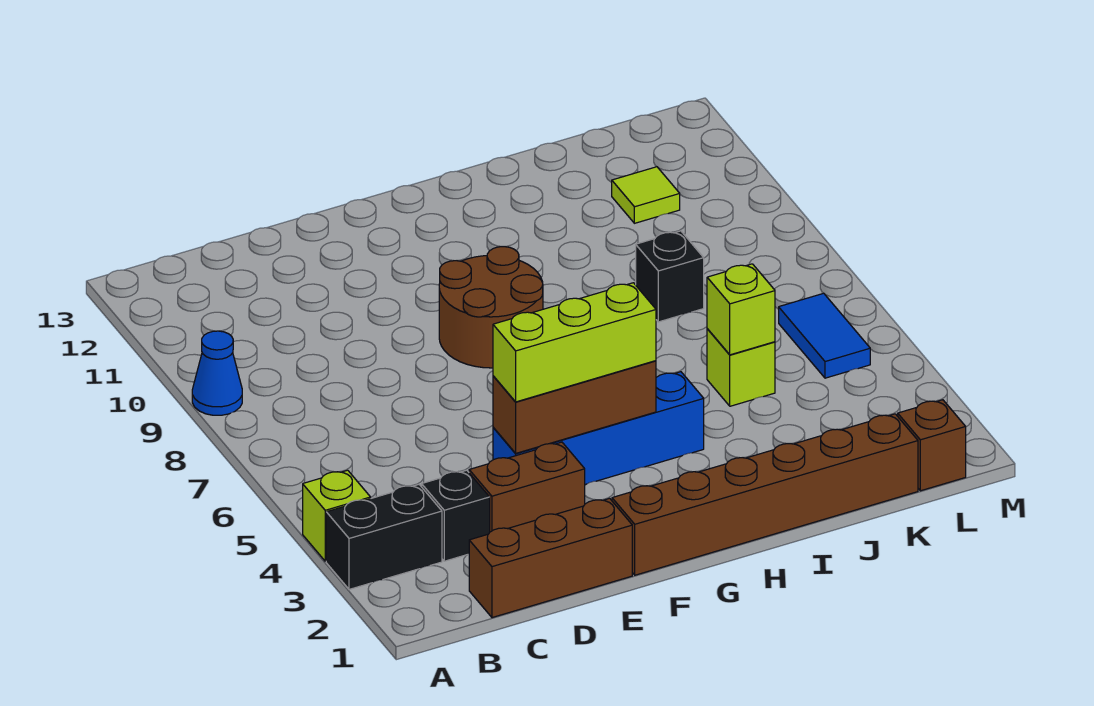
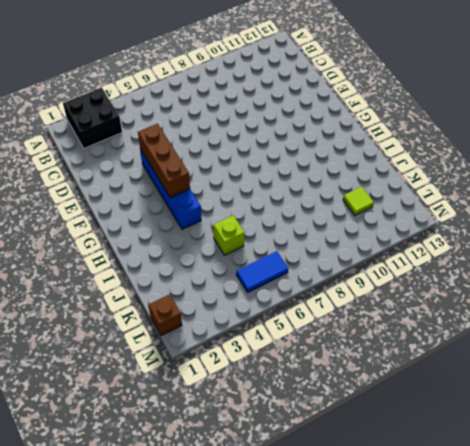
black brick A2:B3 level 1 -> black brick A3:B3 level 1
none -> lime brick A4 level 1
none -> blue cone A9 level 1
none -> brown brick C1:E1 level 1

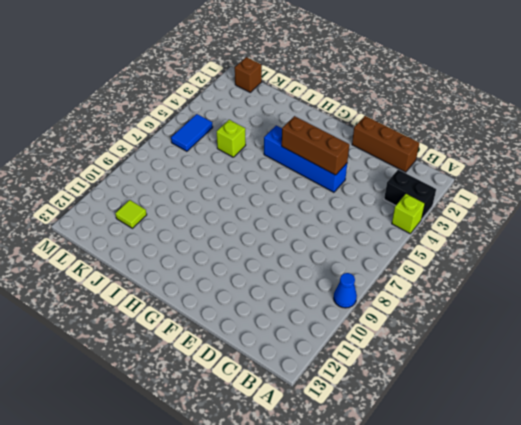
none -> black brick C3 level 1
none -> brown brick D3:E3 level 1
none -> brown brick F1:K1 level 1

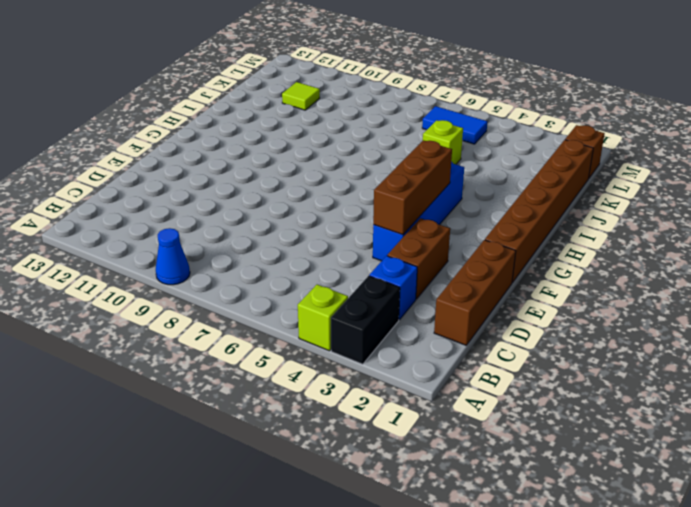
blue brick C3 level 1 -> black brick C3 level 1
none -> brown round brick F8:G9 level 1
none -> black brick J8 level 1
none -> lime brick J5 level 2

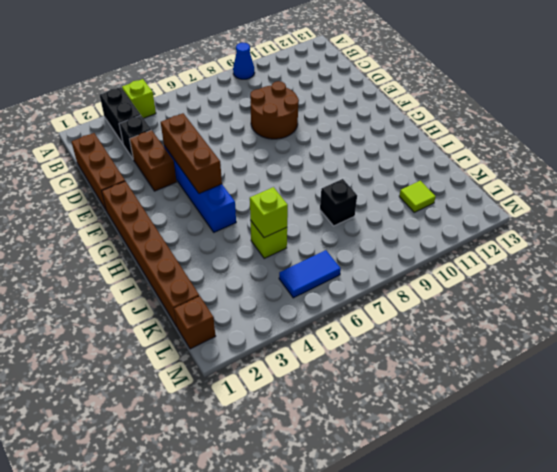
brown round brick D8:E9 level 1 -> brown round brick F8:G9 level 1
none -> lime brick E4:G4 level 3

